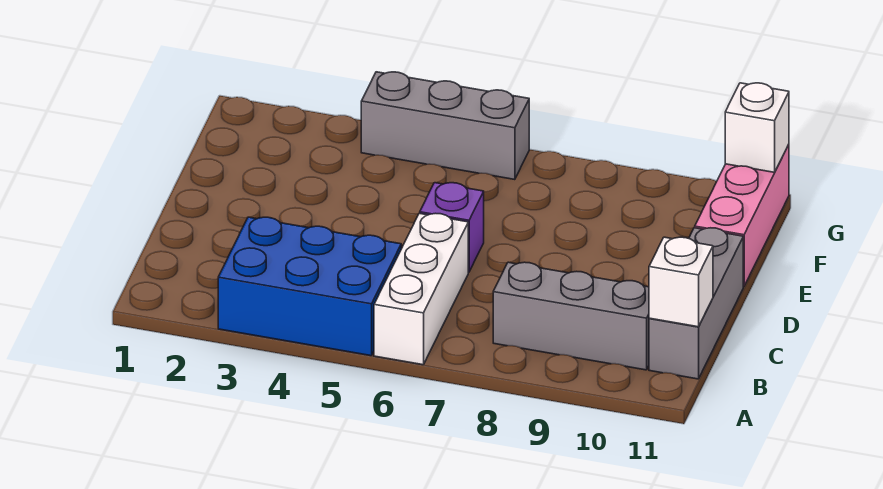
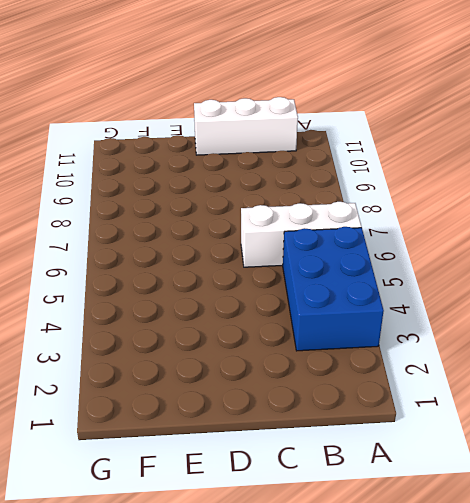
white brick B11:D11 level 1 -> grey brick B11:D11 level 1
none -> grey brick B8:B10 level 1
none -> purple brick D6 level 1

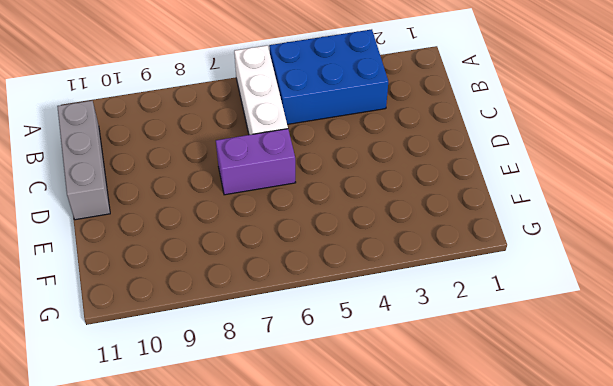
purple brick D6:D7 level 1 -> purple brick D6 level 1
none -> grey brick B8:B10 level 1
none -> pink brick E11:G11 level 1

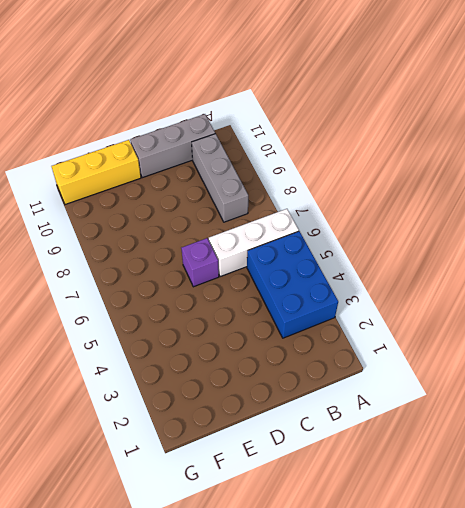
yellow brick E11:G11 level 1 -> pink brick E11:G11 level 1
none -> grey brick G4:G6 level 1
none -> white brick B11 level 2

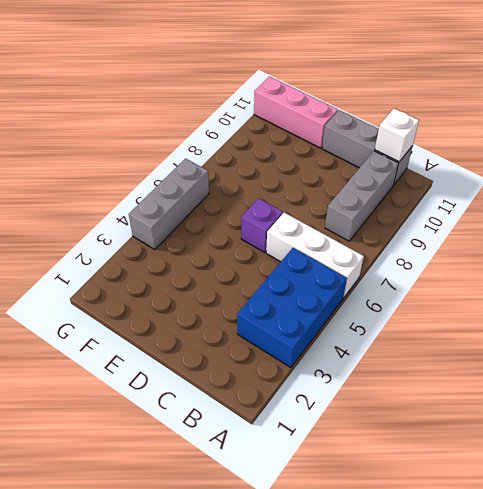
none -> white brick G11 level 2

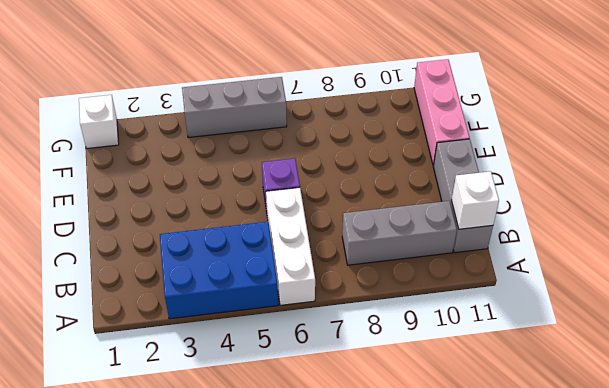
white brick G1 level 1 -> white brick G11 level 2

